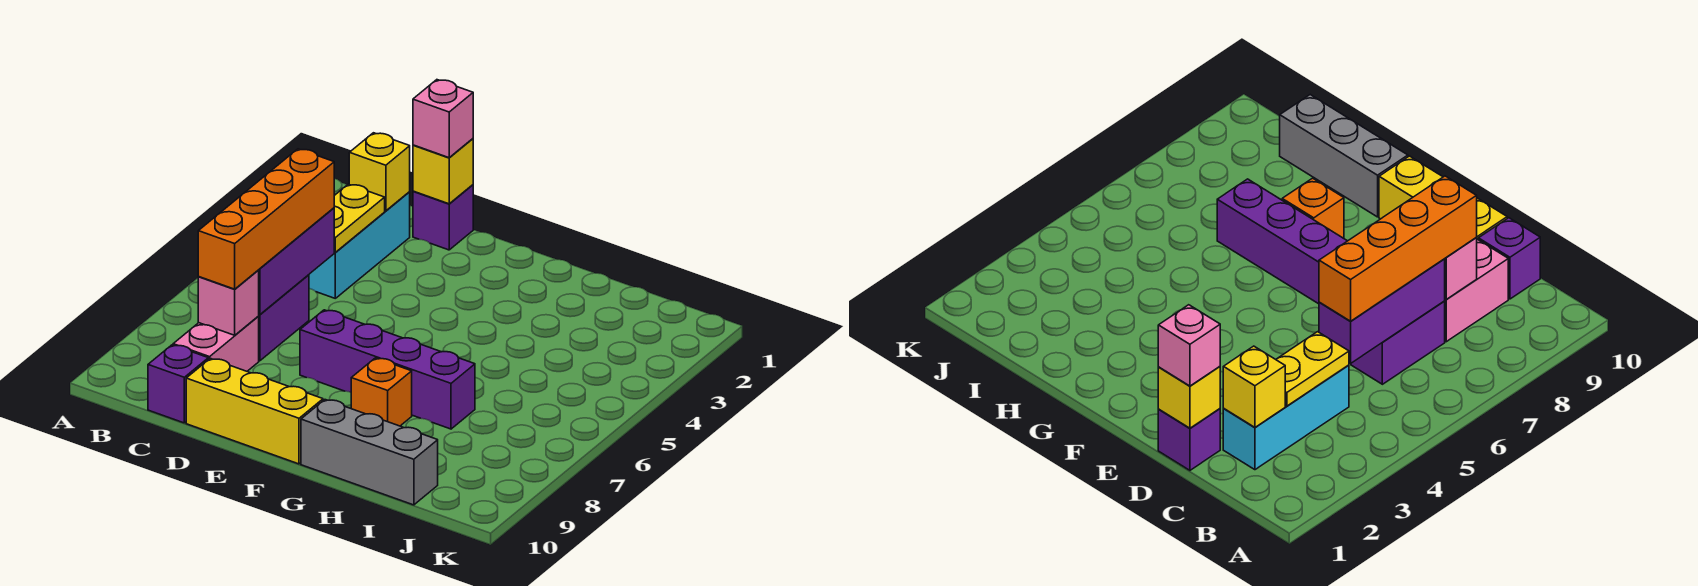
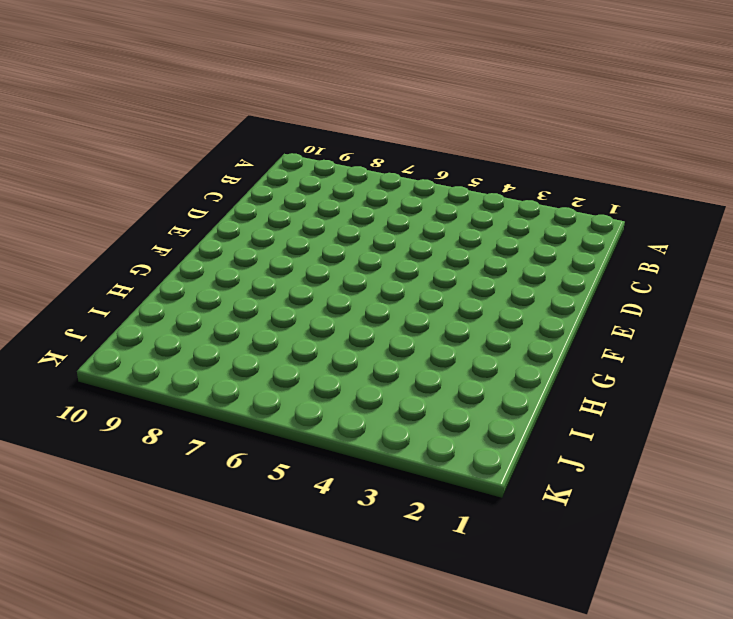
none -> cyan brick C2:C4 level 1
none -> purple brick C6:C7 level 1
none -> pink brick C8:C9 level 1

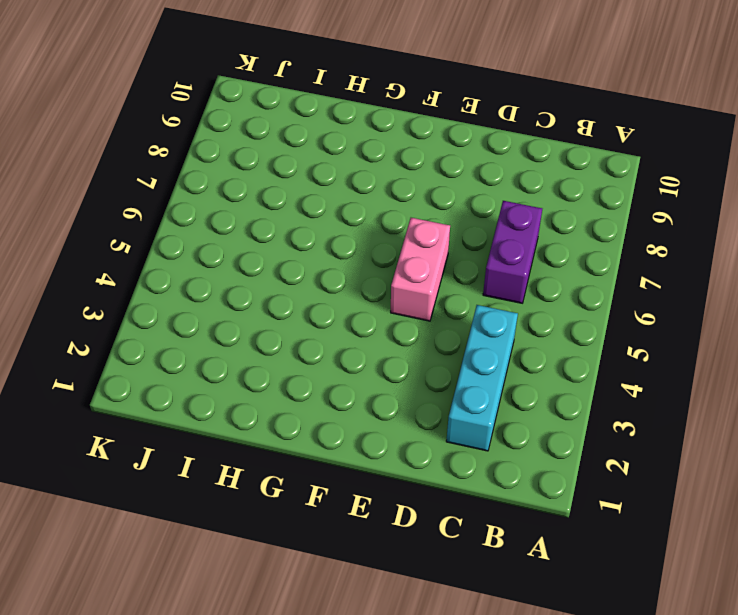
pink brick E5:E6 level 1 -> pink brick C8:C9 level 1
none -> purple brick C10 level 1
none -> purple brick D1 level 1
none -> yellow brick D10:F10 level 1

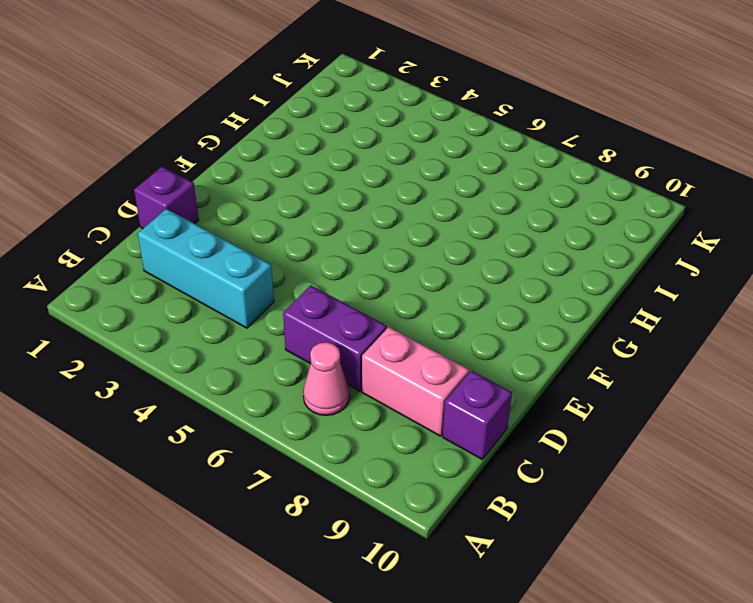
pink cone B7 level 1 -> none
none -> yellow brick D10:F10 level 1
none -> purple brick E7:H7 level 1
none -> orange brick G8 level 1

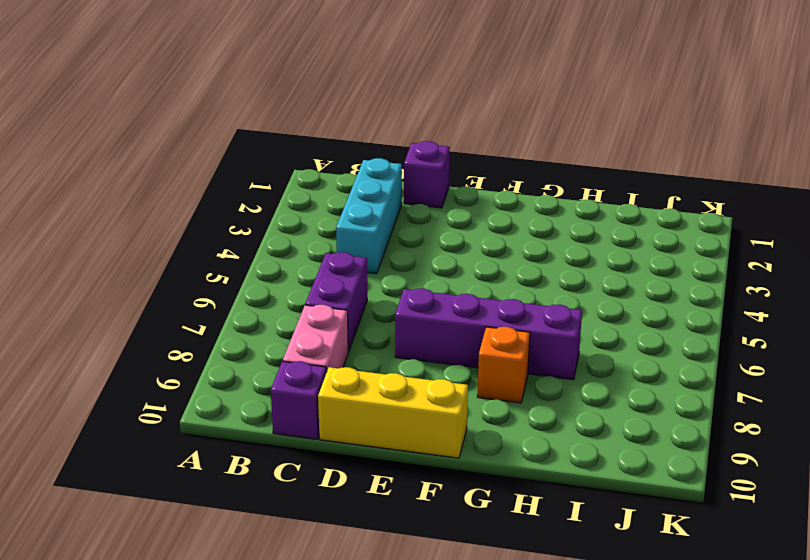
none -> grey brick G10:I10 level 1
none -> yellow brick C2 level 2
none -> yellow plate C3:C4 level 2

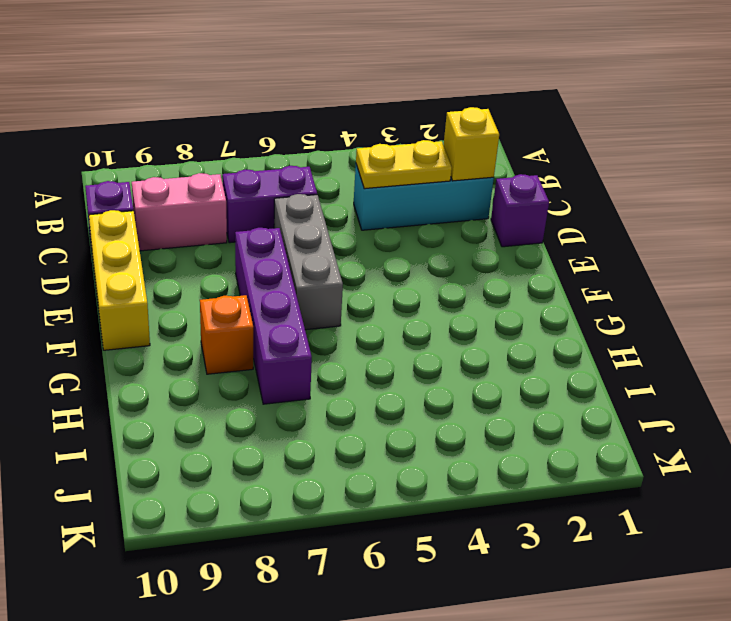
grey brick D6:F6 level 1 -> grey brick G10:I10 level 1
none -> purple brick C5:C7 level 2
none -> pink brick C8 level 2
none -> yellow brick D1 level 2

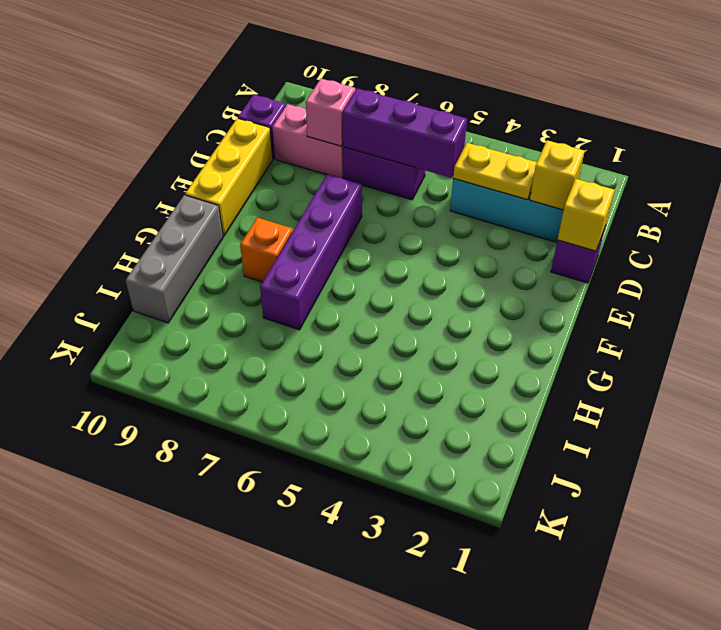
none -> orange brick C5:C8 level 3
none -> pink brick D1 level 3

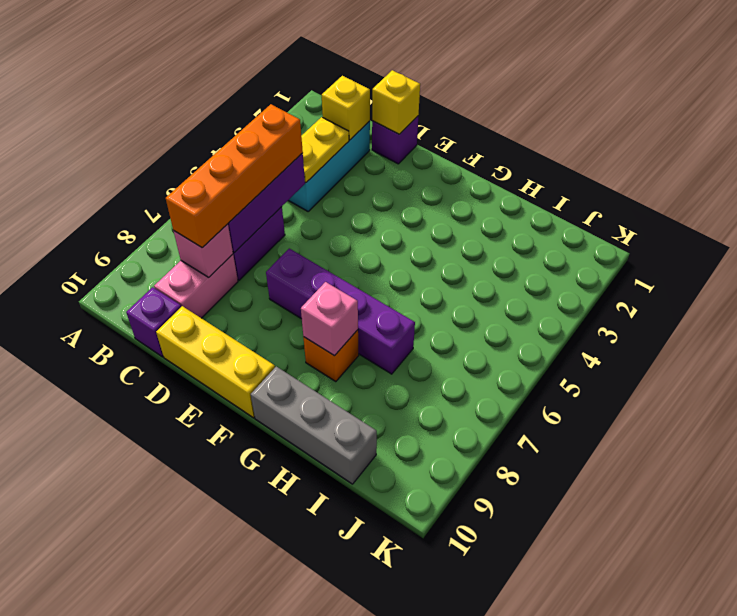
pink brick G8 level 2 -> pink brick D1 level 3

